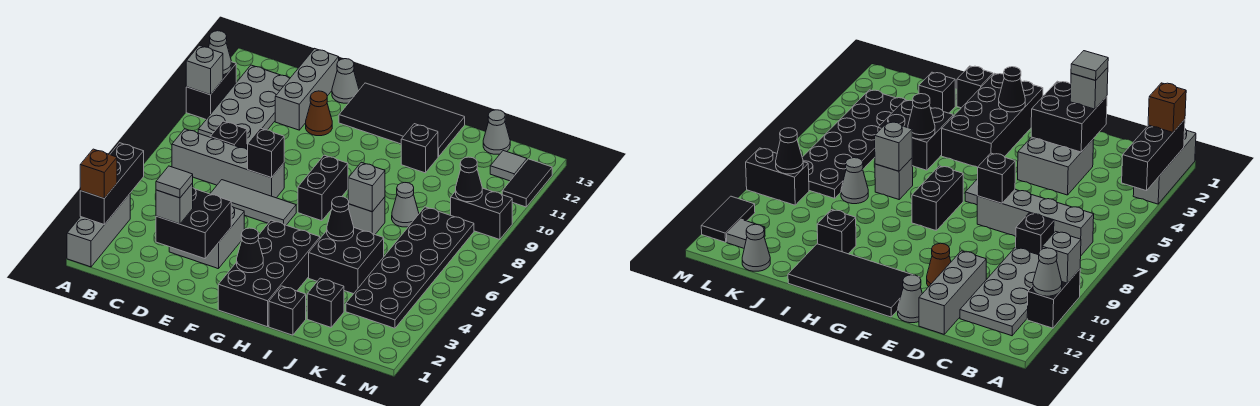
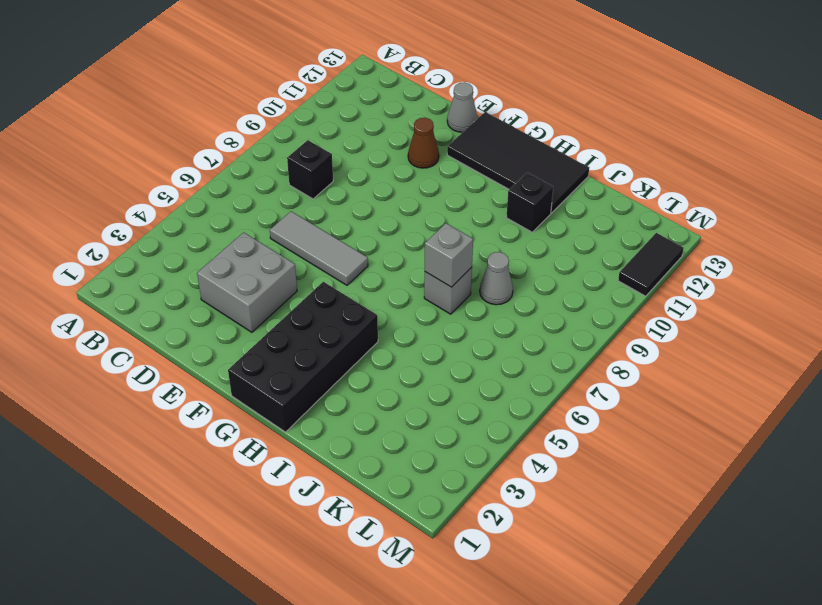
none -> grey brick A1:A3 level 1
none -> black brick A10:A11 level 1
none -> grey brick B7:E7 level 1
none -> grey plate B9:C12 level 1

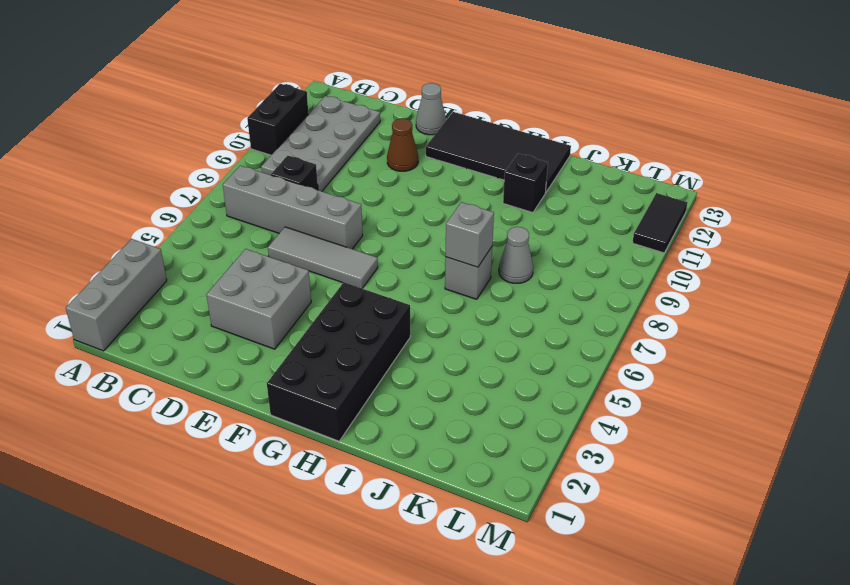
none -> grey brick D11:D13 level 1
none -> black brick G7:G8 level 1
none -> black brick I1 level 1
none -> black brick I4:J5 level 1

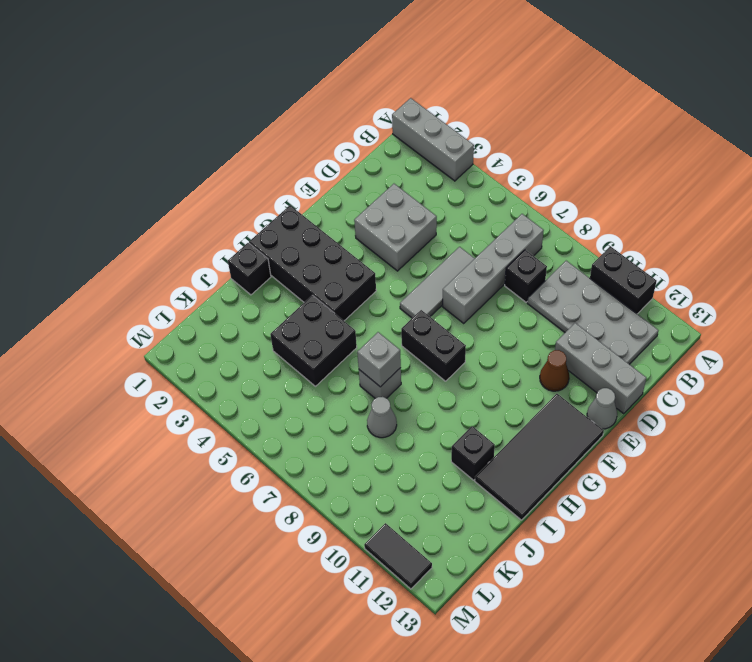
none -> black brick J2 level 1
none -> black plate K3:L8 level 1
none -> grey cone K13 level 1
none -> black brick L9:M9 level 1

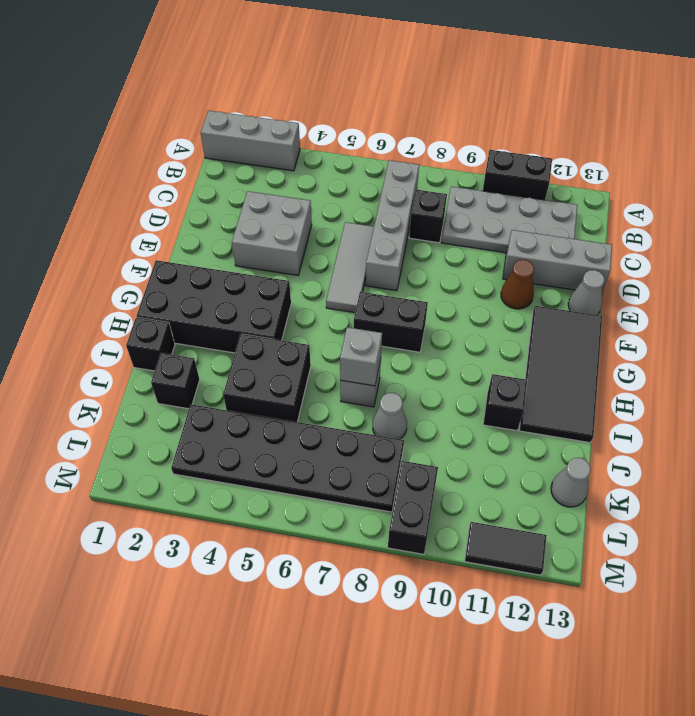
none -> grey tile L12 level 1
none -> black brick A2:A4 level 2
none -> grey brick A10 level 2
none -> grey cone A11 level 2

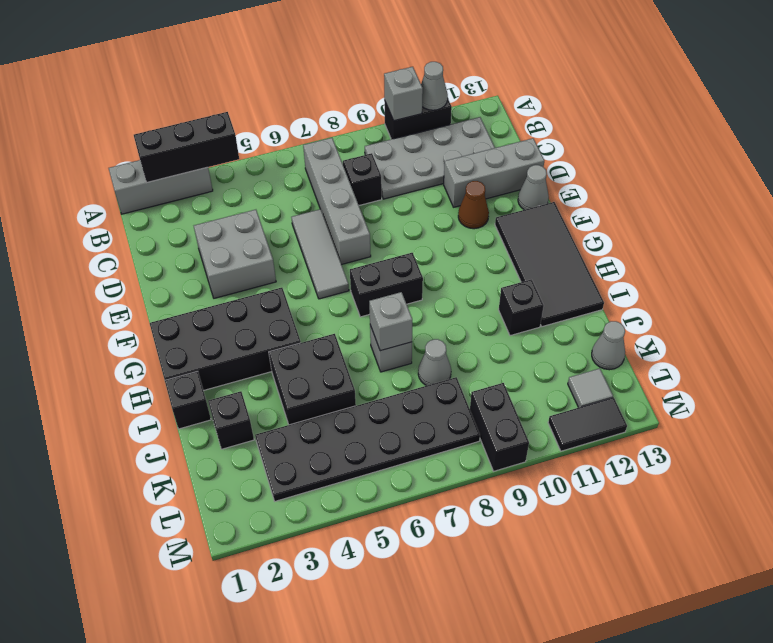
none -> black brick D2:E3 level 2
none -> black brick E7 level 2
none -> black cone G2 level 2
none -> black cone I5 level 2

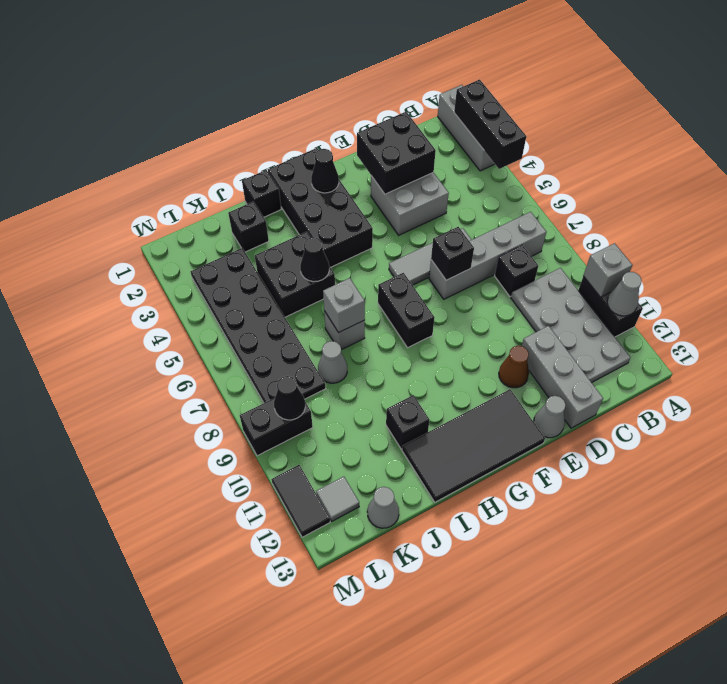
none -> brown brick A2 level 3
none -> grey brick D2 level 3
none -> grey tile D2 level 4

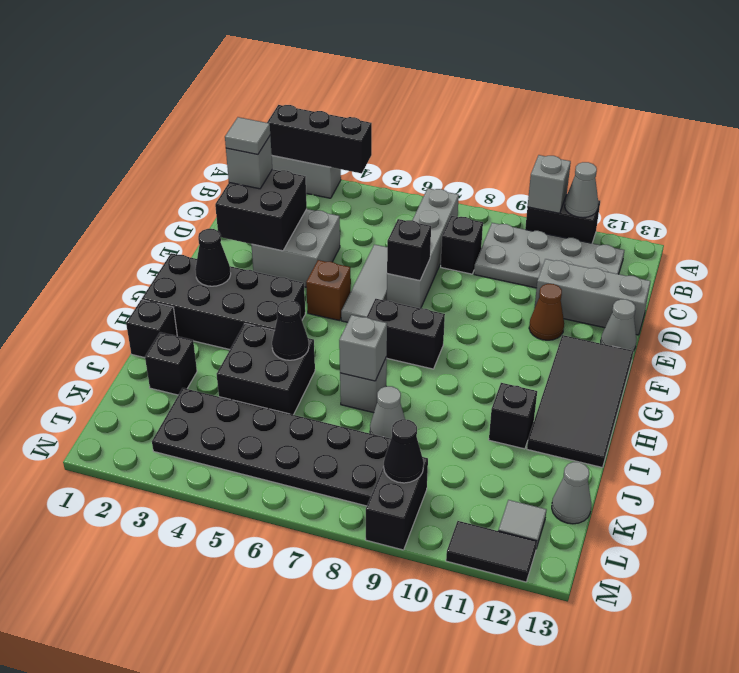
brown brick F5 level 1 -> brown brick A2 level 3

